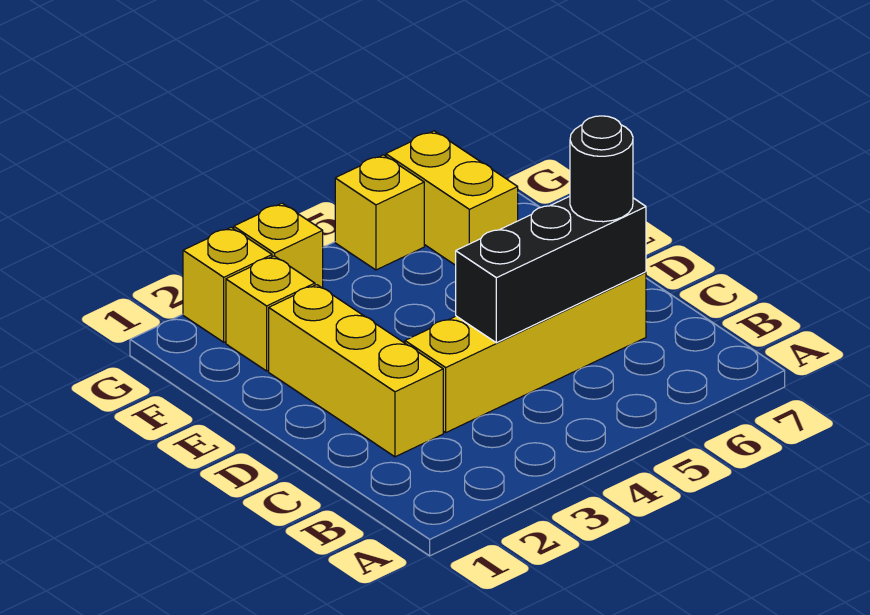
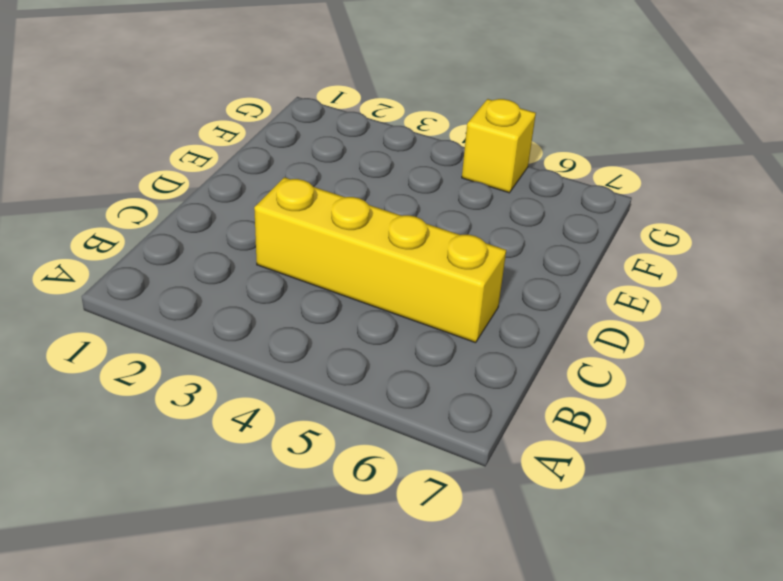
none -> yellow brick C2:E2 level 1
none -> yellow brick F2 level 1

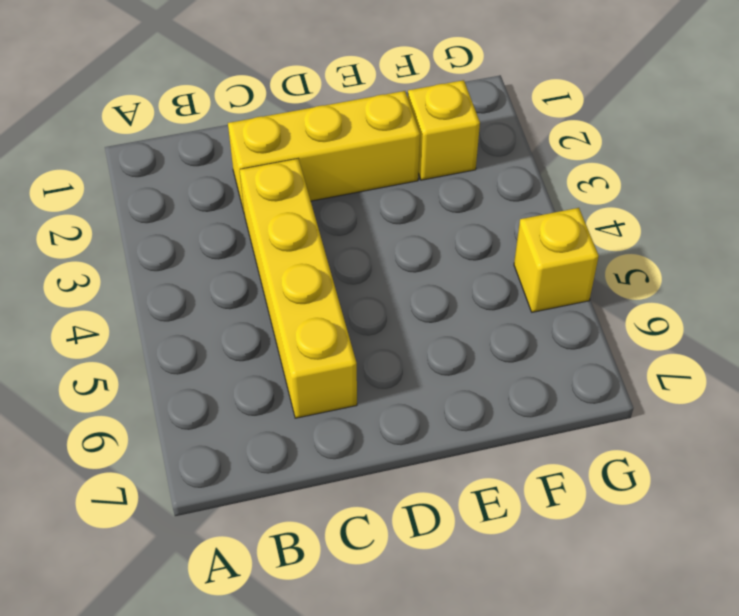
none -> yellow brick F6:G6 level 1
none -> yellow brick G2 level 1

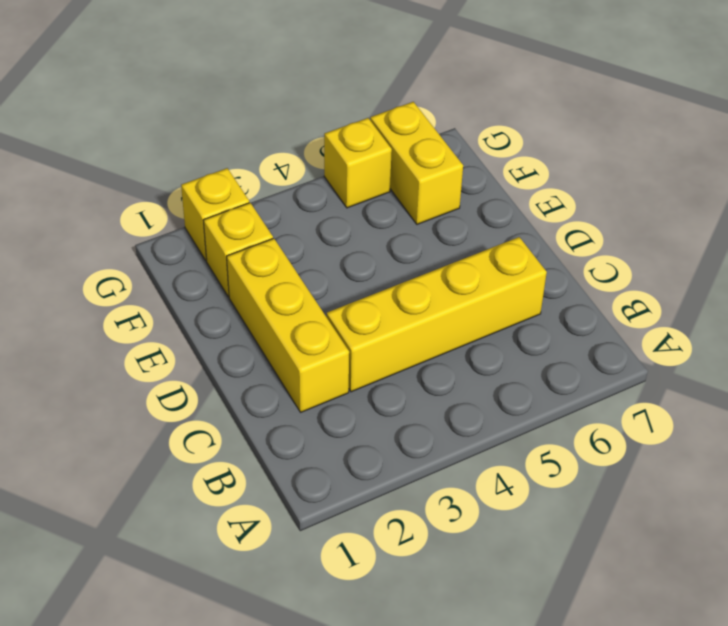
none -> yellow brick G3 level 1
none -> black brick C4:C6 level 2

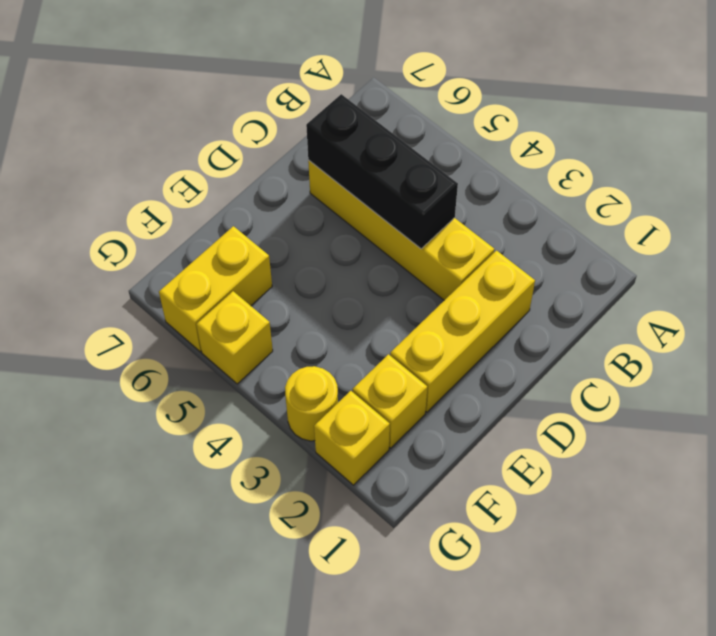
yellow round brick G3 level 1 -> yellow brick G3 level 1
none -> black round brick C6 level 3

